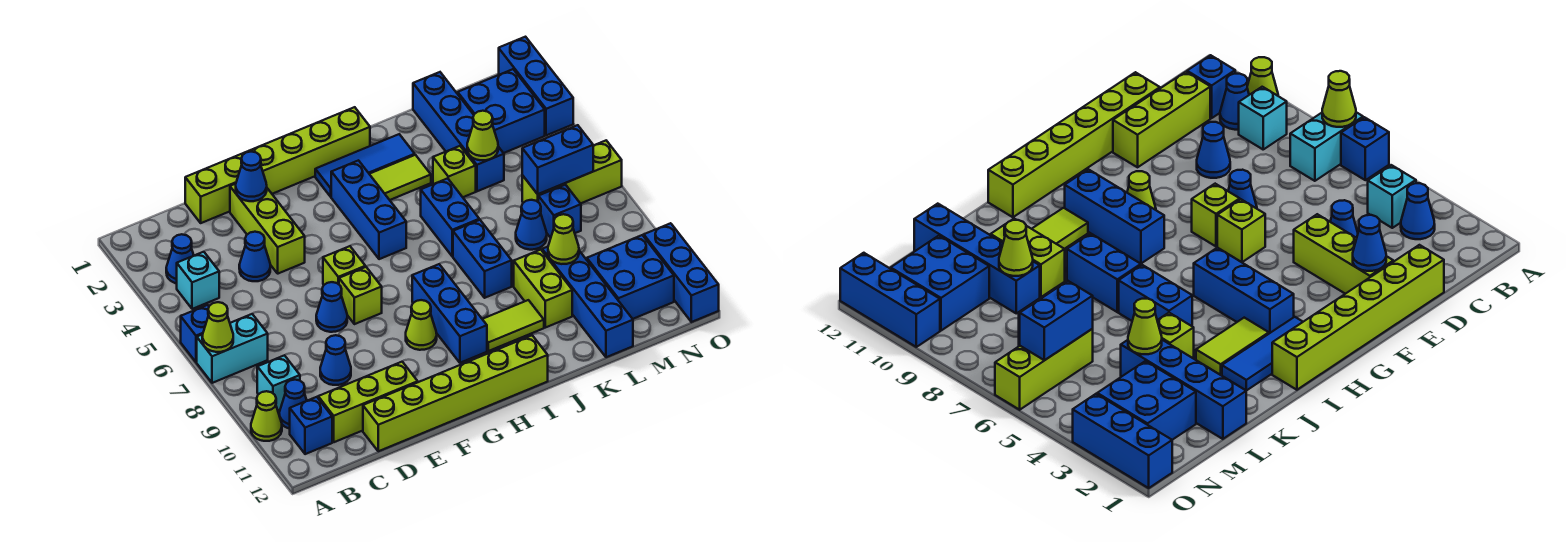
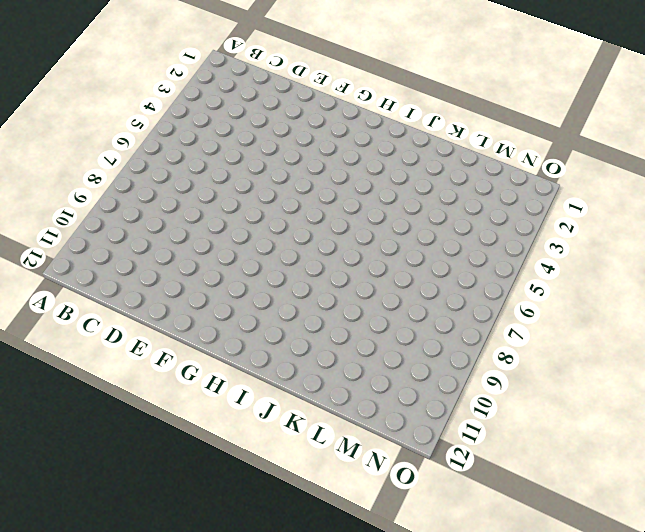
none -> blue brick A6 level 1
none -> cyan brick A7:B7 level 1
none -> lime cone A10 level 1
none -> blue cone B3 level 1

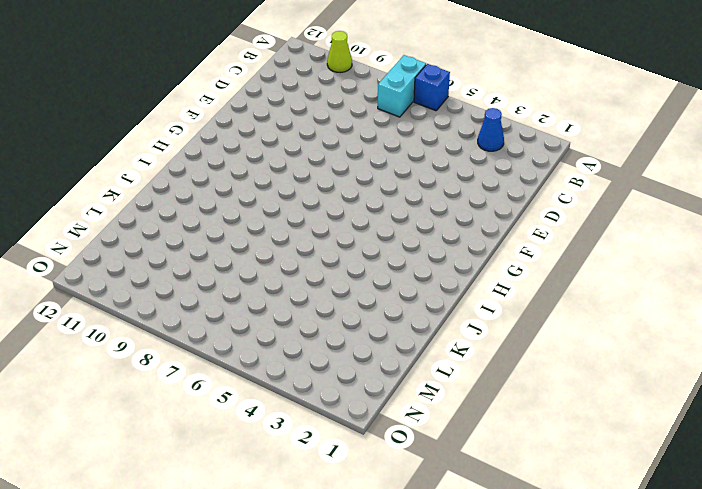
none -> cyan brick B4 level 1
none -> cyan brick B9 level 1
none -> blue cone B10 level 1
none -> blue brick B11 level 1

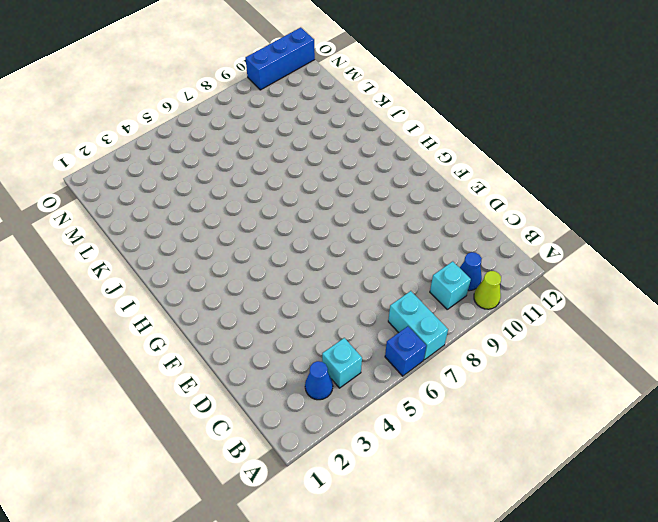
none -> blue brick B11 level 1
none -> lime brick C11:E11 level 1
none -> lime brick D1:I1 level 1
none -> blue cone D4 level 1

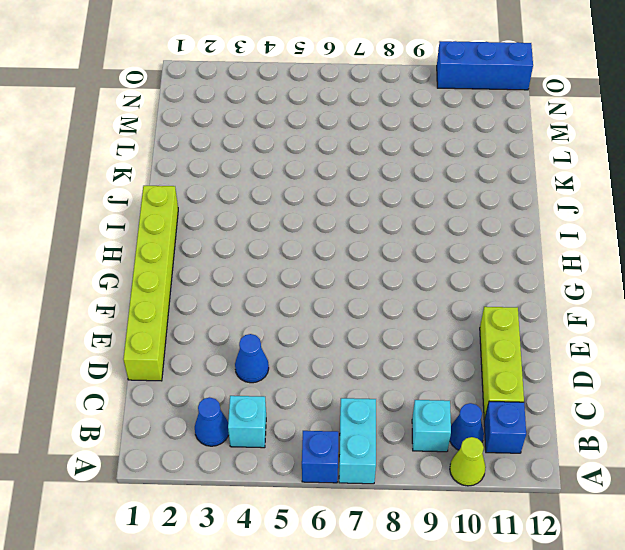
none -> blue cone D9 level 1
none -> lime brick D12:I12 level 1
none -> lime brick E2:E4 level 1
none -> blue cone E7 level 1

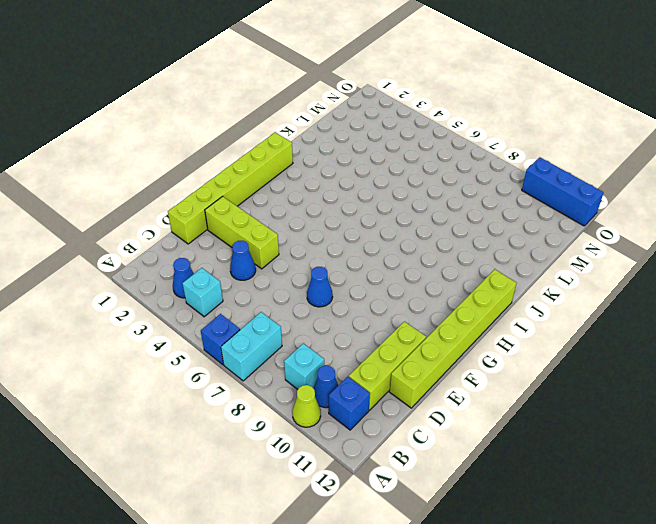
none -> blue cone D9 level 1
none -> lime brick F6 level 1
none -> lime brick F7 level 1
none -> lime cone G9 level 1

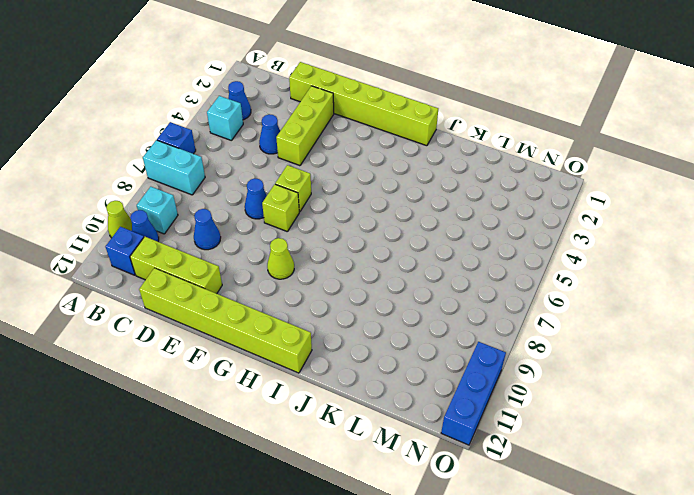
none -> blue tile H2:J2 level 1
none -> blue brick H3:H5 level 1
none -> blue brick H8:H10 level 1
none -> lime tile I3:J3 level 1

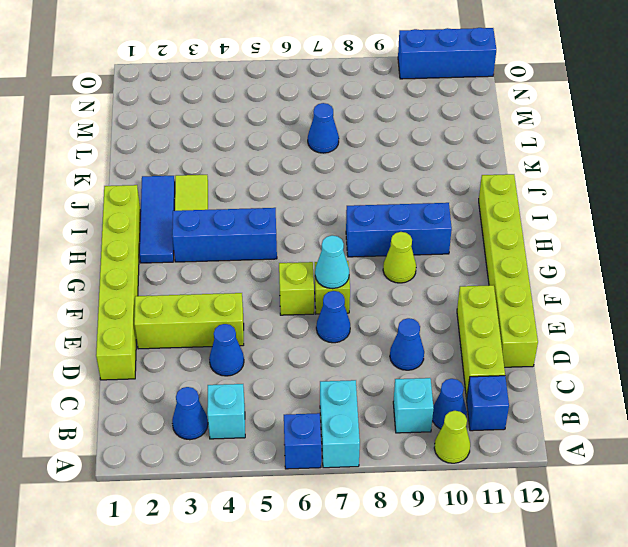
cyan cone F7 level 2 -> none
none -> lime tile I10:J10 level 1
none -> blue brick J5:J6 level 1
none -> blue brick J7:J8 level 1
none -> lime brick K4 level 1

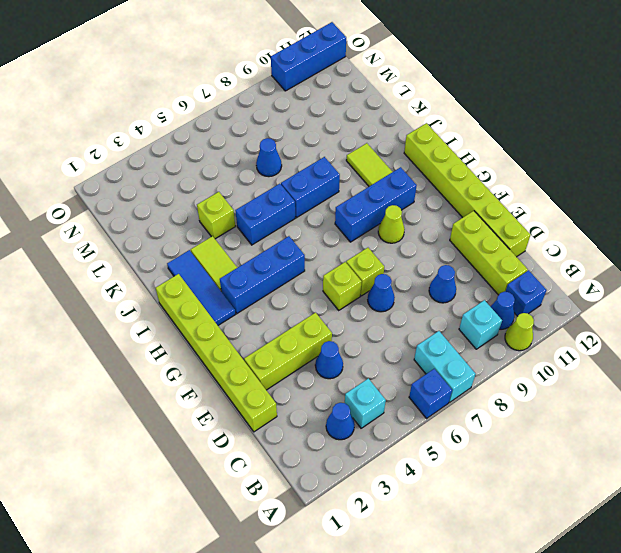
none -> lime brick K9:K10 level 1
none -> blue brick L1:L4 level 1
none -> blue brick L9:L12 level 1
none -> blue brick M2:N3 level 1

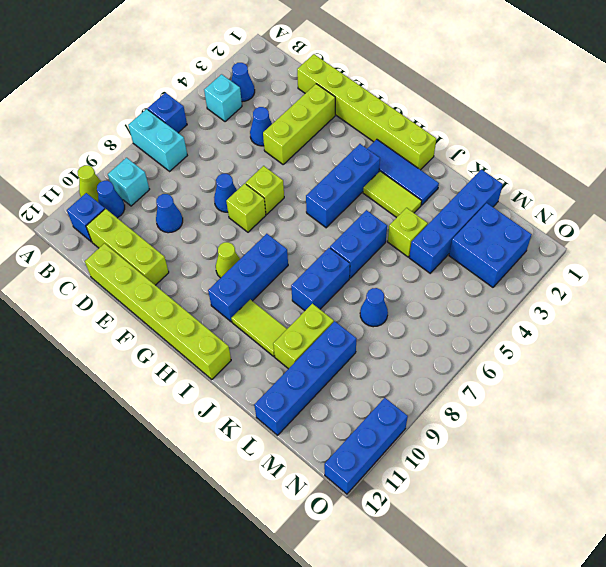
none -> lime brick M6:O6 level 1
none -> blue brick M7 level 1
none -> blue brick M10:N11 level 1
none -> blue brick O1:O3 level 1

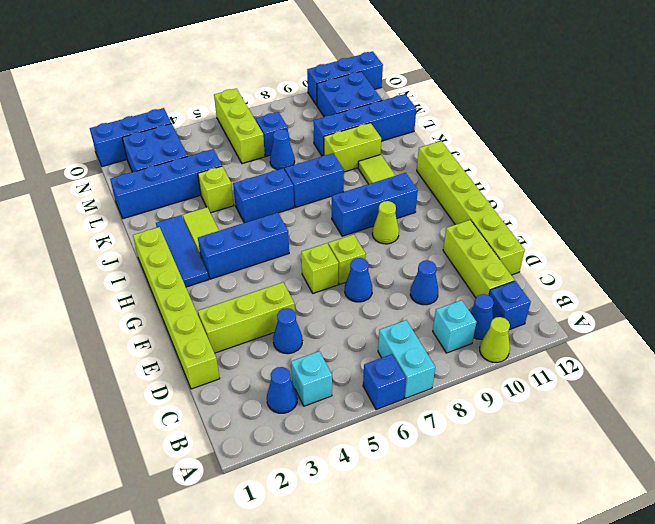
none -> lime cone A7 level 2
none -> blue cone E2 level 2
none -> lime cone L4 level 2
none -> lime cone L9 level 2

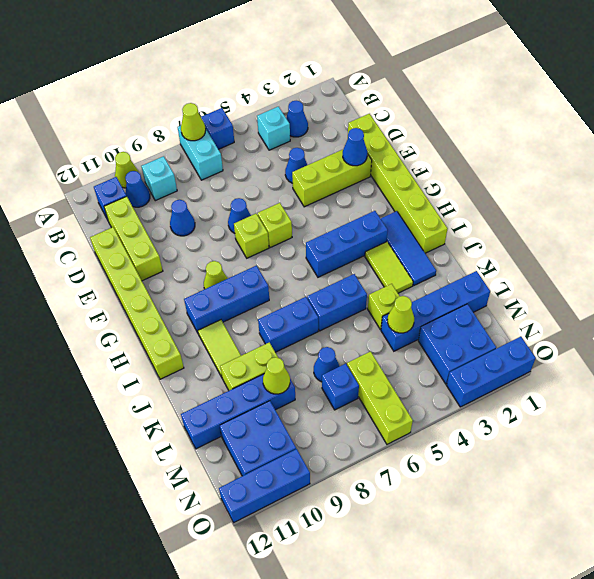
none -> blue brick M6:N6 level 2

